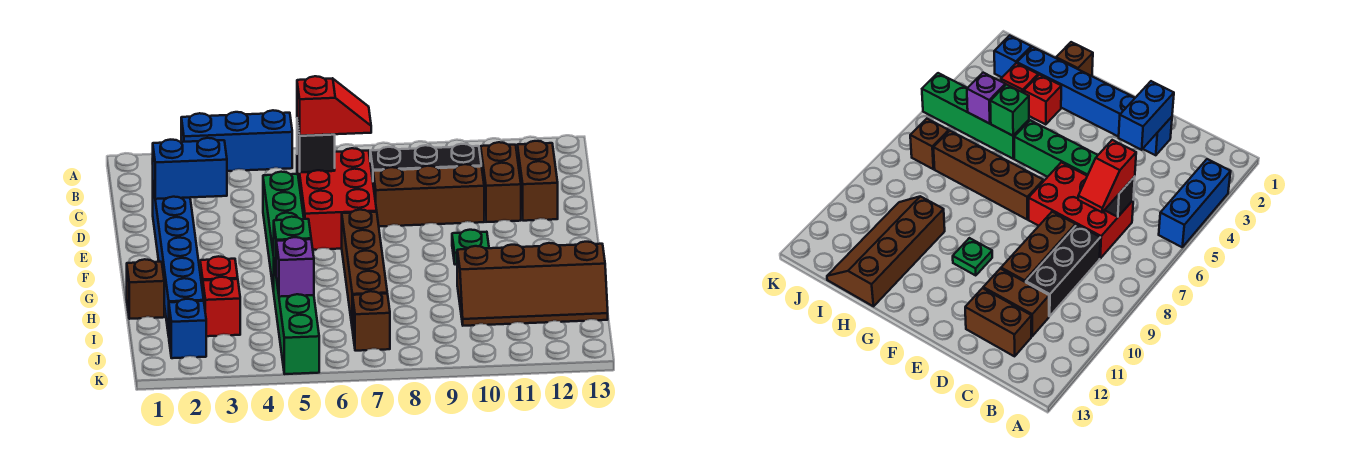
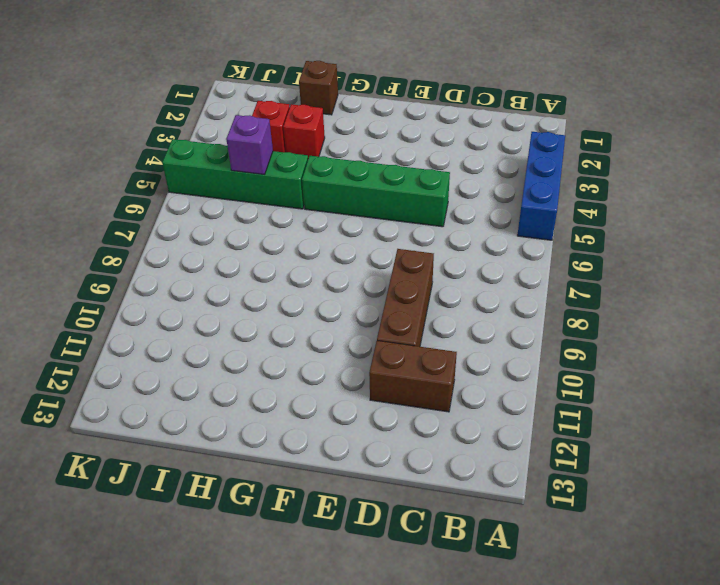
none -> red brick C6:E7 level 1
none -> black brick C8:C10 level 1
none -> brown brick C12:D12 level 1

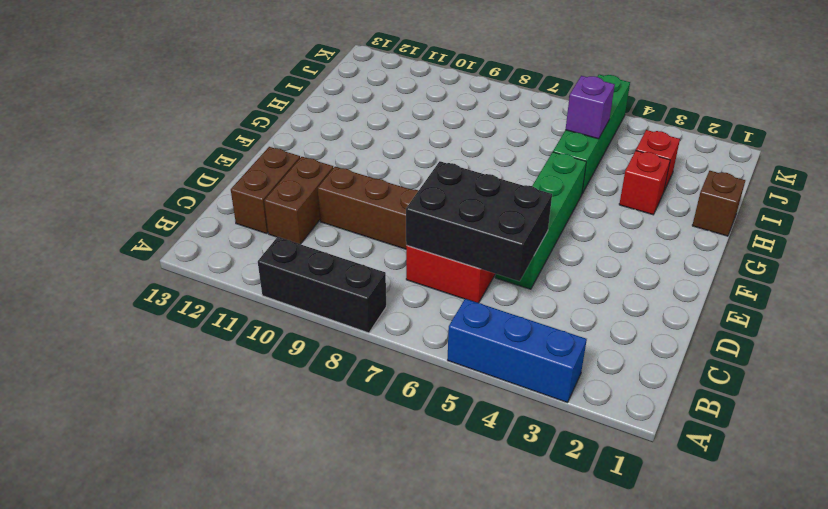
black brick A8:A10 level 1 -> black brick C8:C10 level 1
black brick C5:D7 level 2 -> black brick C6 level 2
none -> blue brick D2:I2 level 1
none -> brown brick F7:I7 level 1
none -> green plate F10 level 1

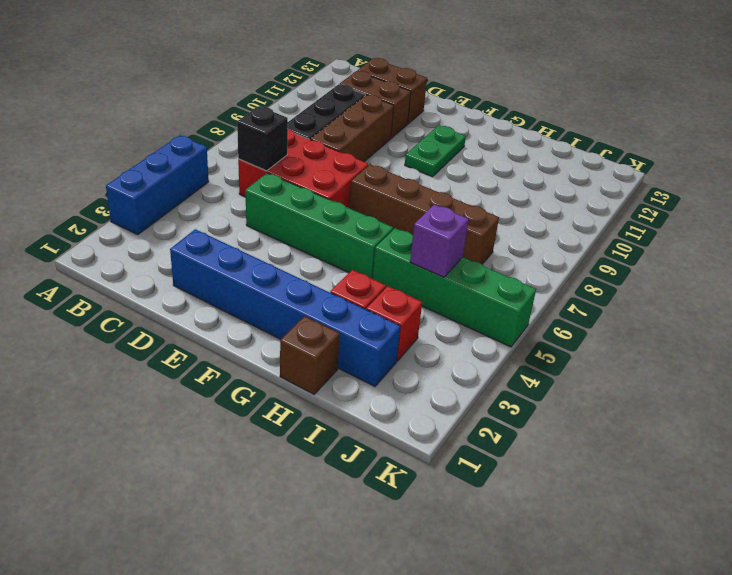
green plate F10:F11 level 1 -> green plate F10 level 1
none -> brown slope H10:I13 level 1 top H
none -> blue brick J2 level 1
none -> brown brick J7 level 1

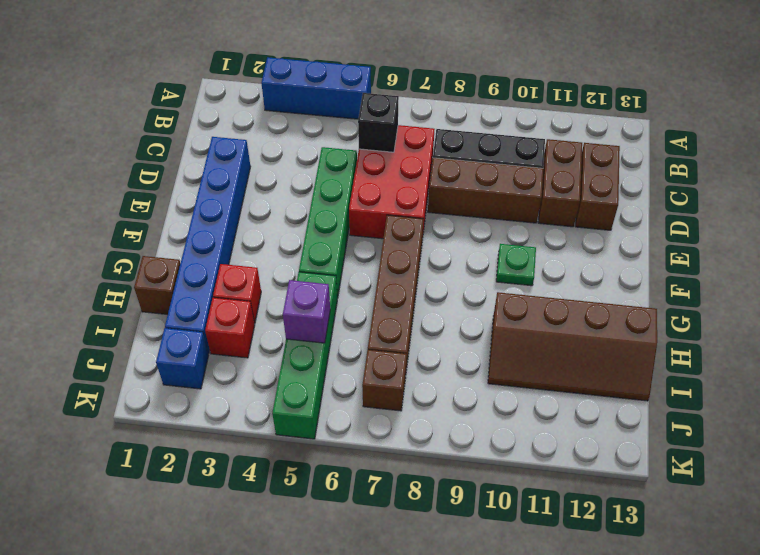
none -> blue brick D2:D3 level 2
none -> green brick H5 level 2
none -> red slope C6:C7 level 3 top 6

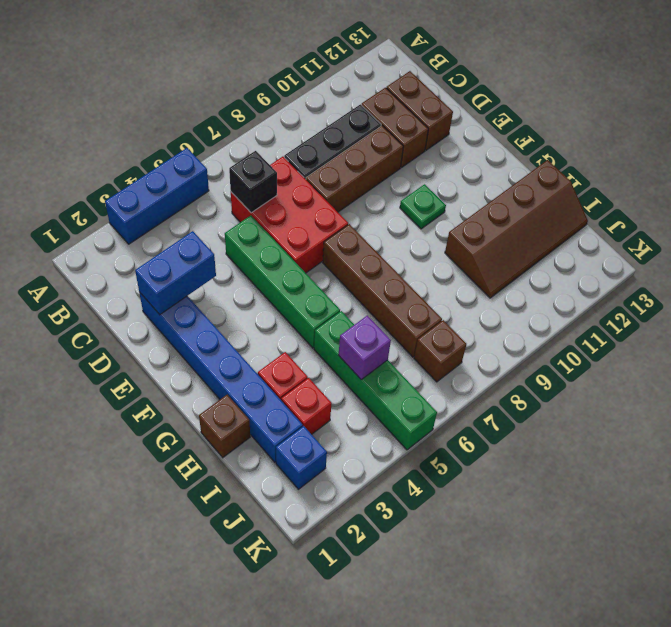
none -> green brick H5 level 2
none -> red slope C6:C7 level 3 top 6

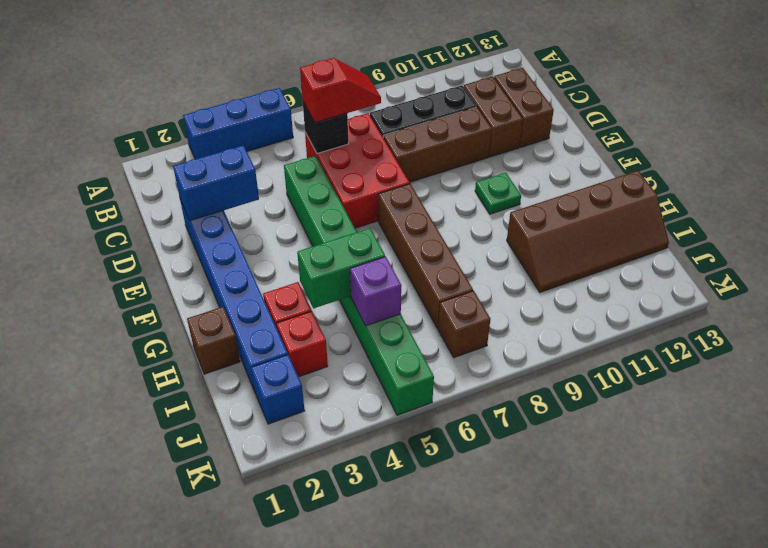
green brick H4:H5 level 2 -> green brick H5 level 2

